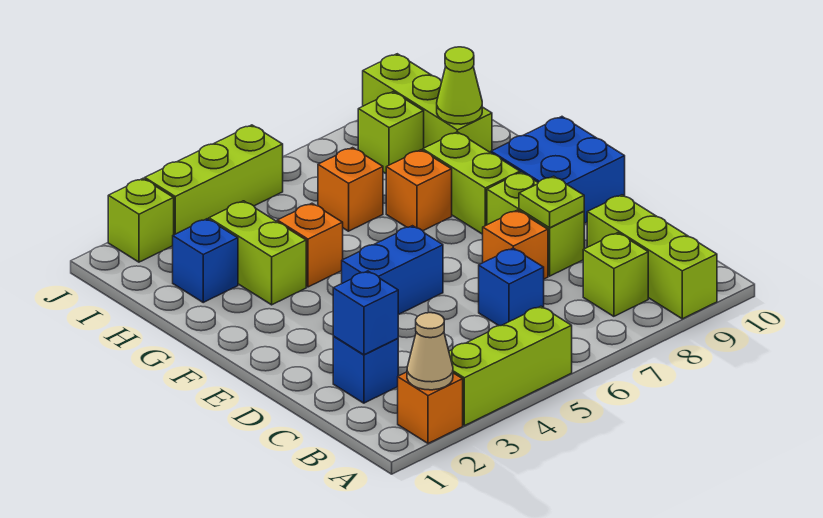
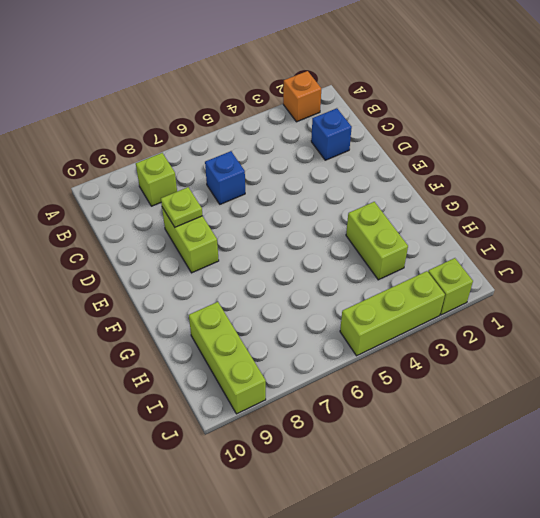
none -> lime brick A3:A5 level 1
none -> lime brick A9:C9 level 1
none -> orange brick D7 level 1

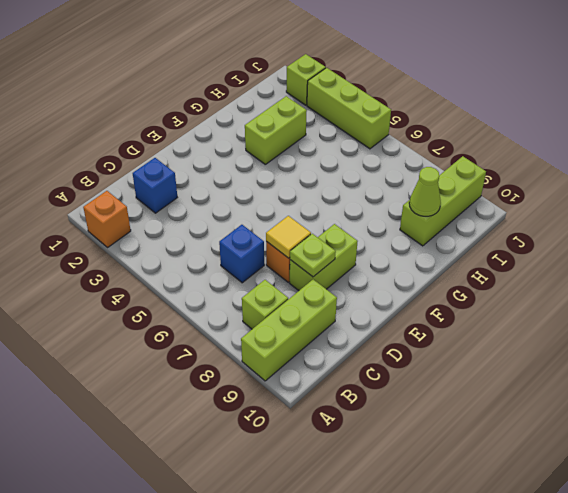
yellow tile D7 level 2 -> none
none -> lime brick A3:A5 level 1
none -> blue brick E4:E5 level 1
none -> blue brick E9:F10 level 1

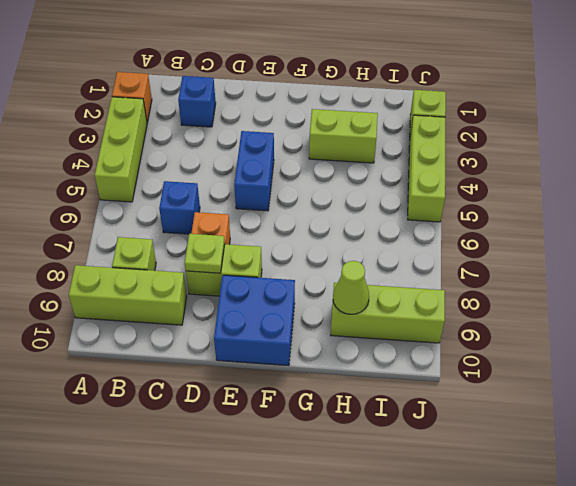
none -> lime brick F8:G8 level 1
none -> orange brick G4 level 1
none -> orange brick G7 level 1

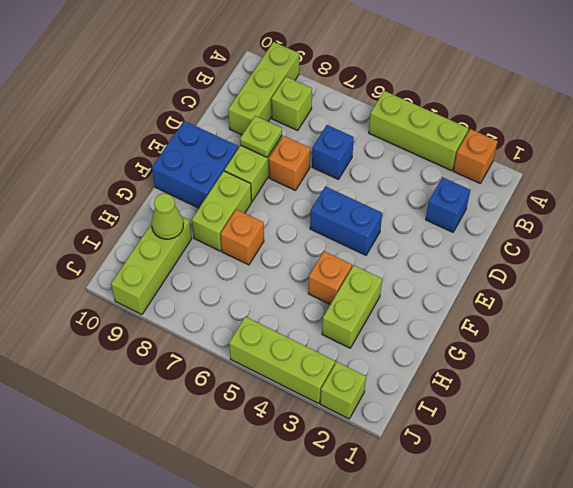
none -> blue brick H2 level 1
none -> orange brick H6 level 1
none -> lime brick I8 level 1

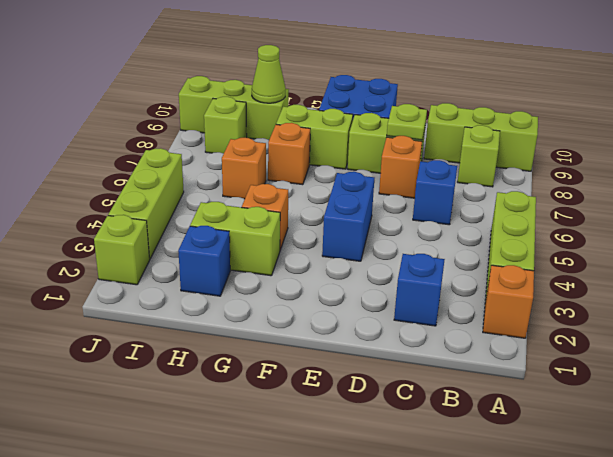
none -> tan cone A2 level 2
none -> blue brick C2 level 2

